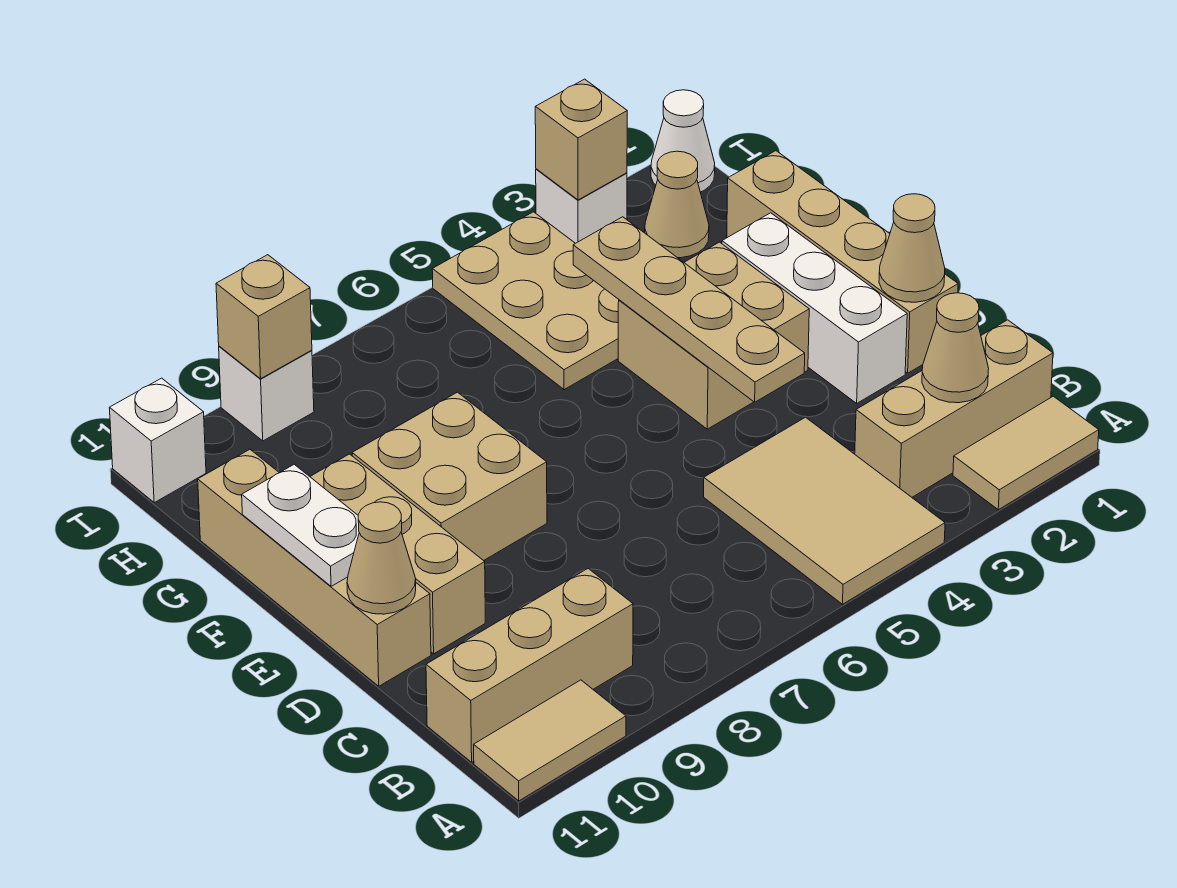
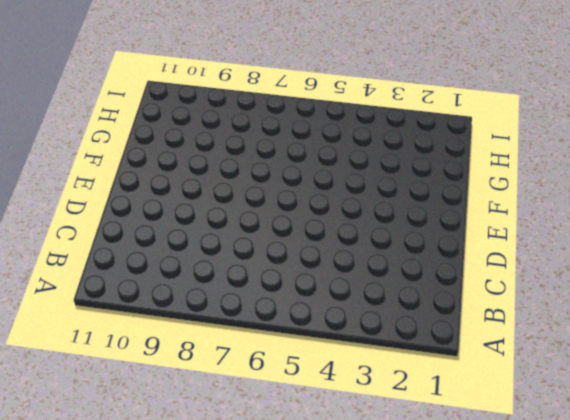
none -> tan tile A1:A2 level 1
none -> tan tile A4:C5 level 1
none -> tan tile A10:A11 level 1

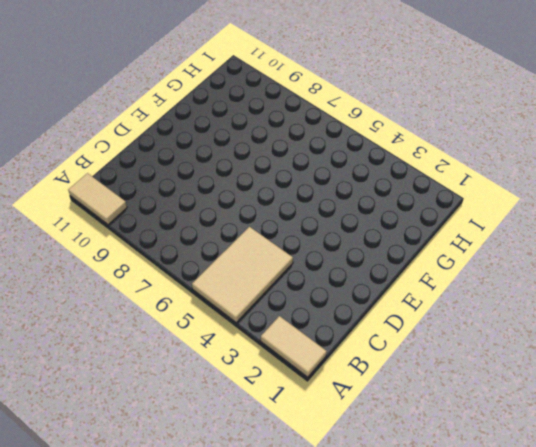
none -> tan brick B1:B3 level 1
none -> tan brick B9:B11 level 1
none -> tan brick D1:G1 level 1

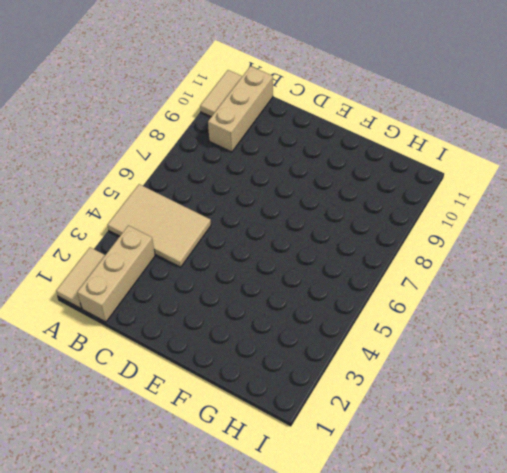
none -> tan brick D1:G1 level 1
none -> white brick D2:F2 level 1
none -> tan brick D10:F10 level 1

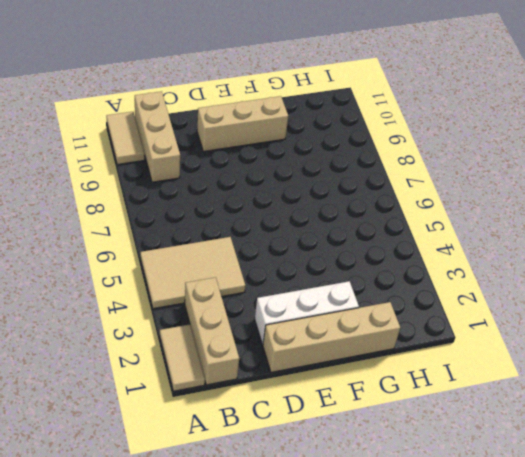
none -> tan brick D11:G11 level 1
none -> tan brick E3:F4 level 1
none -> tan brick E8:F9 level 1

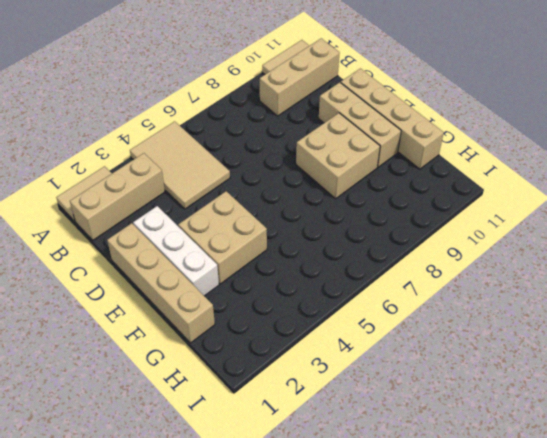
none -> tan plate G4:I5 level 1
none -> tan cone H2 level 1
none -> white cone I1 level 1

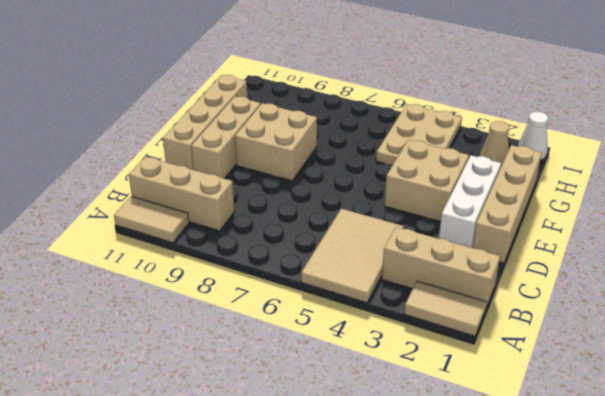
none -> white brick I3 level 1
none -> white brick I9 level 1
none -> white brick I11 level 1

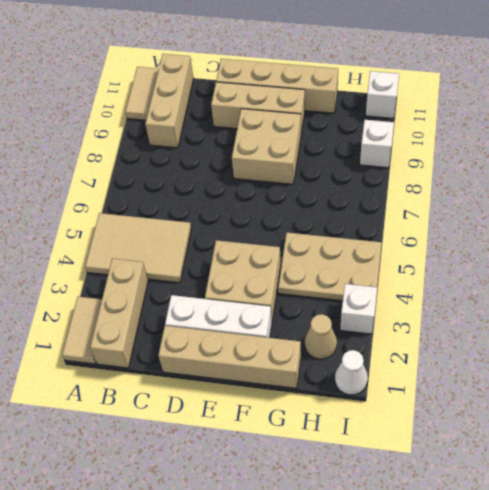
none -> tan cone B2 level 2
none -> tan cone D1 level 2
none -> tan plate D4:G4 level 2

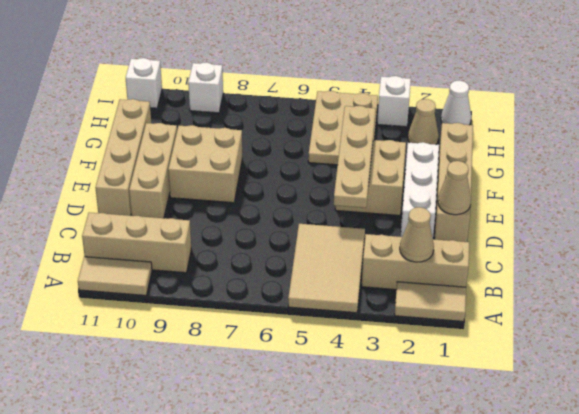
none -> tan cone D11 level 2
none -> white plate E11:F11 level 2
none -> tan brick I3 level 2

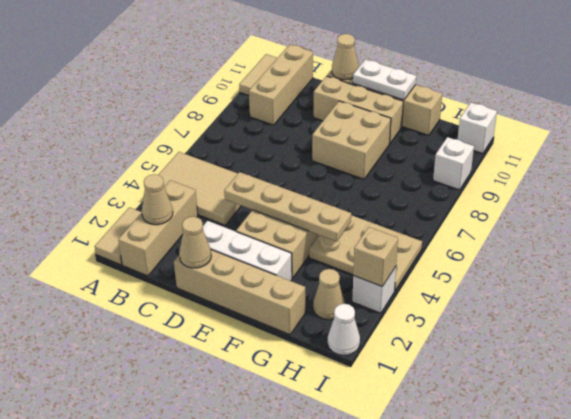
none -> tan brick I9 level 2

